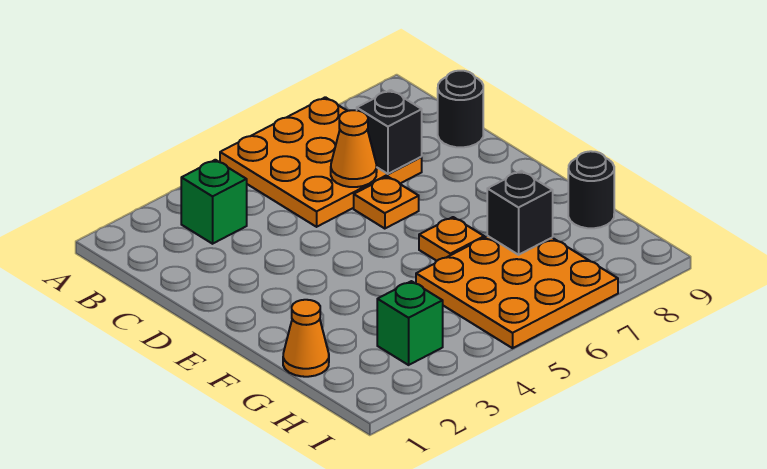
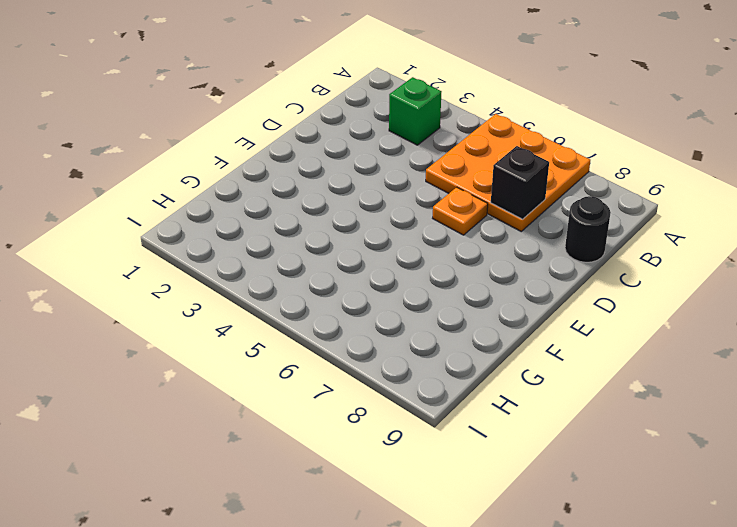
none -> orange plate F6 level 1
none -> orange cone G1 level 1
none -> orange plate G5:I7 level 1

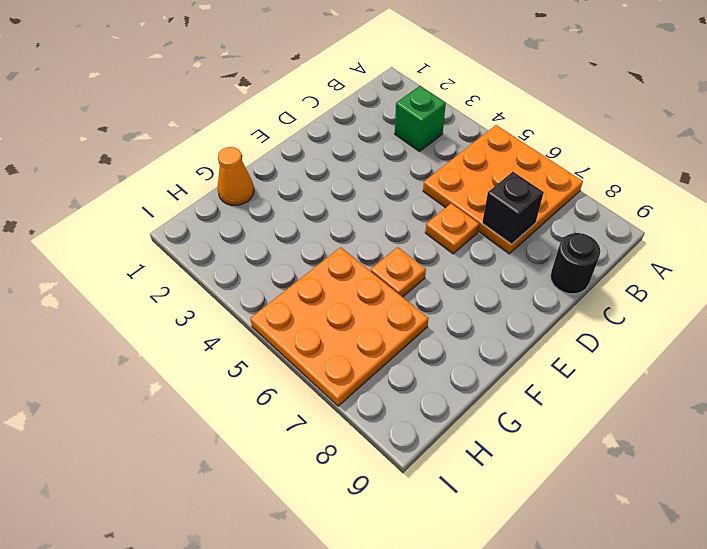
none -> black round brick G9 level 1
none -> green brick H3 level 1
none -> orange cone C6 level 2

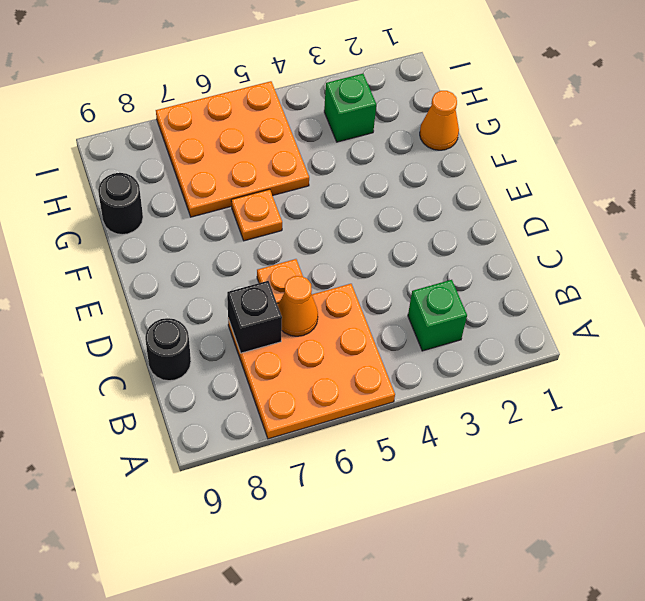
none -> black brick G7 level 2

